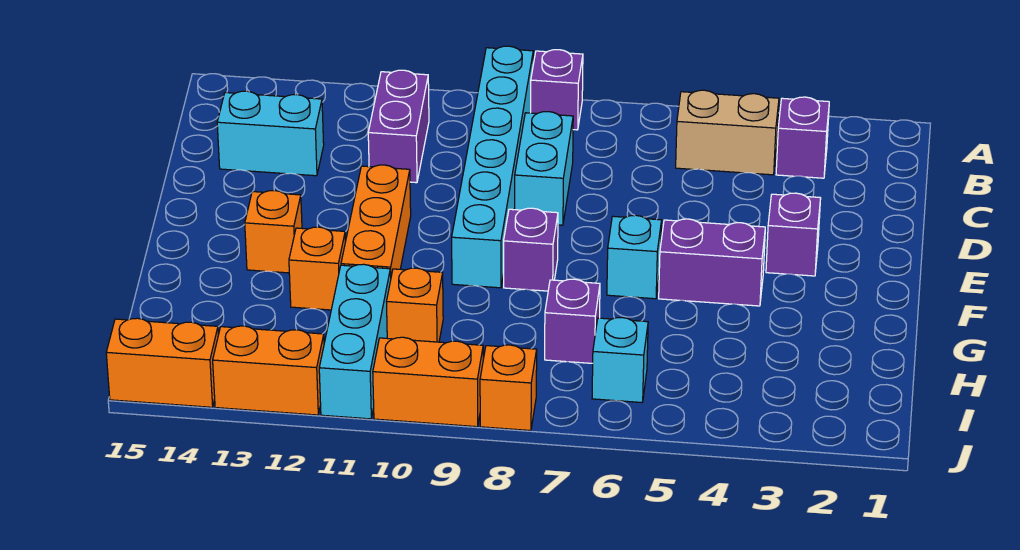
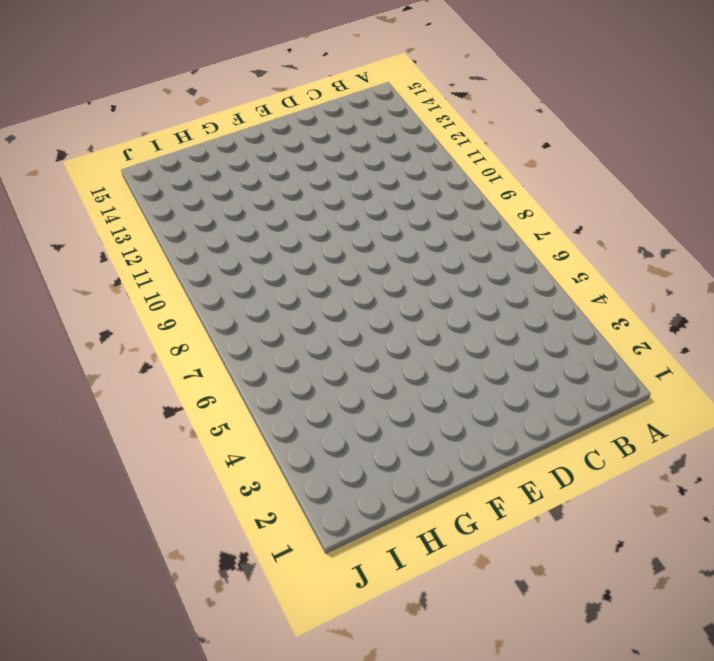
none -> purple brick A8 level 1
none -> cyan brick A9:F9 level 1
none -> purple brick B3 level 1

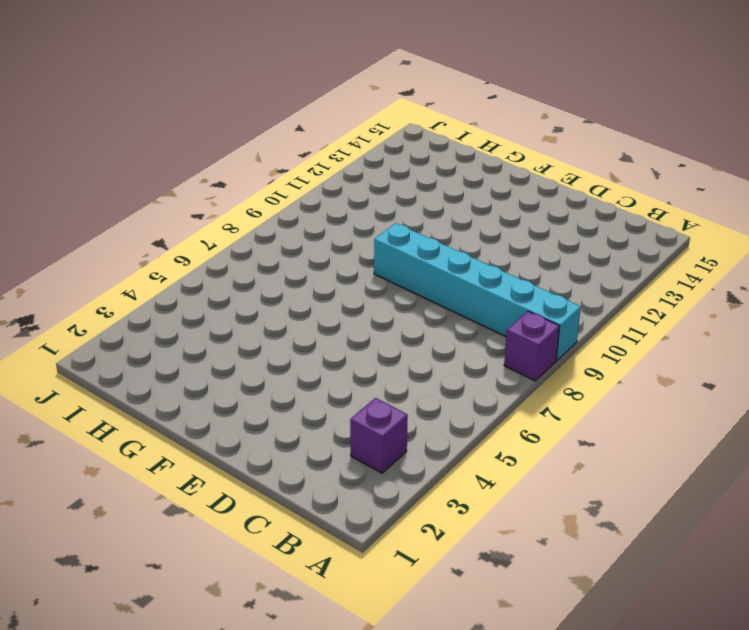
none -> tan brick B4:B5 level 1
none -> purple brick B11:C11 level 1
none -> cyan brick C8:D8 level 1

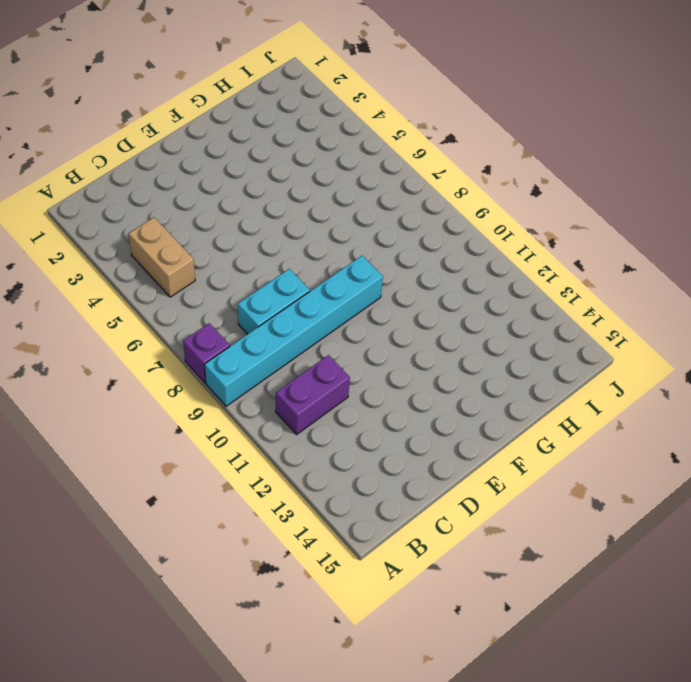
none -> purple brick B3 level 1
none -> cyan brick C13:C14 level 1
none -> purple brick E3 level 1

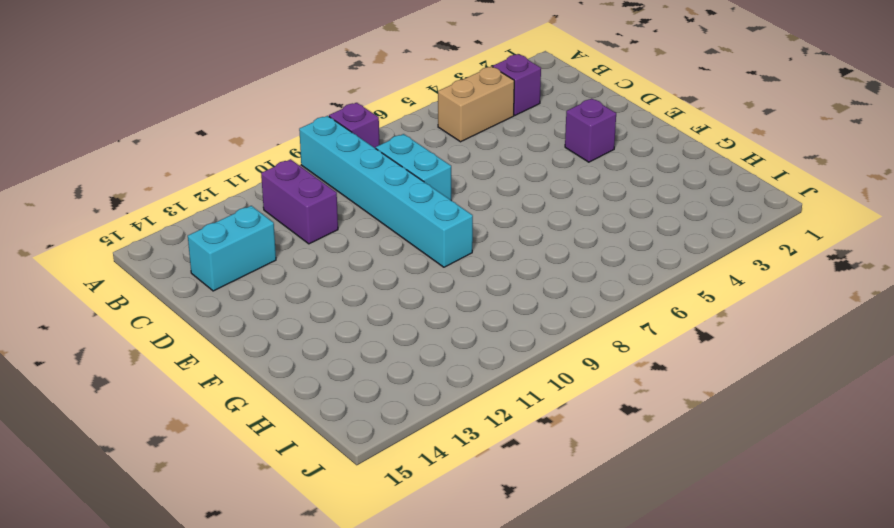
none -> orange brick E11:G11 level 1
none -> purple brick F4:F5 level 1
none -> cyan brick F6 level 1

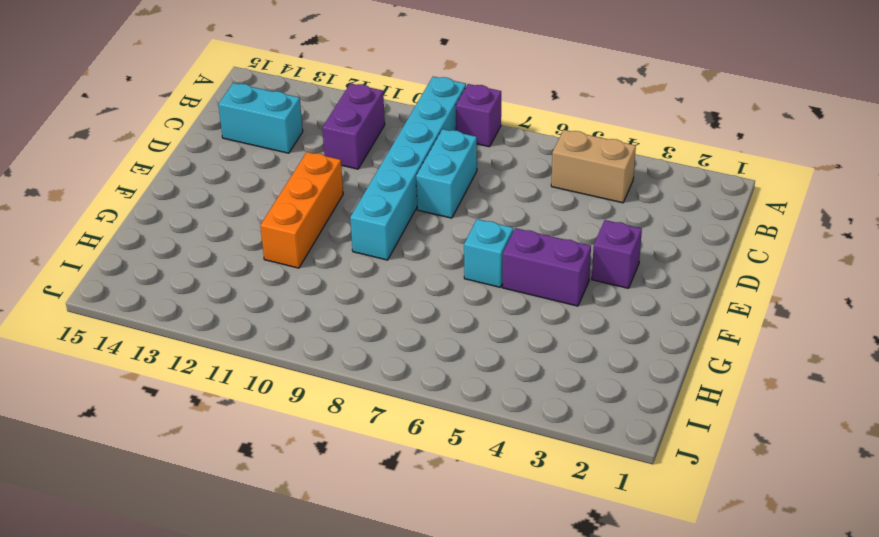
none -> purple brick B3 level 1
none -> purple brick F8 level 1
none -> orange brick F13 level 1

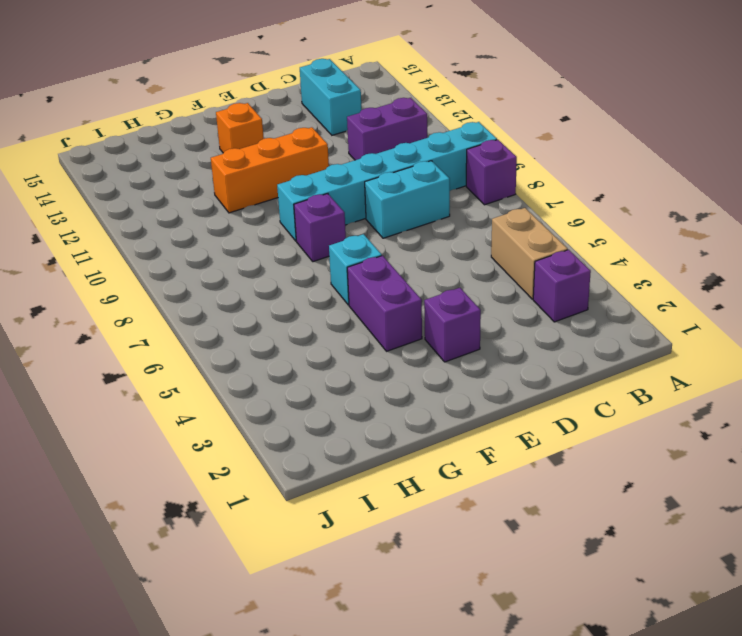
none -> orange brick G12 level 1
none -> purple brick H7 level 1
none -> orange brick H10 level 1

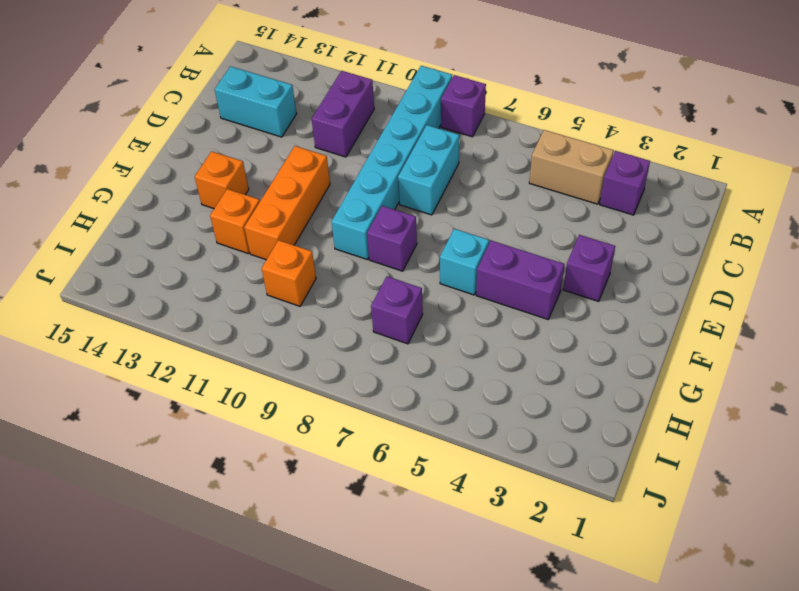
none -> cyan brick H11:J11 level 1
none -> cyan brick I6 level 1
none -> orange brick J8 level 1

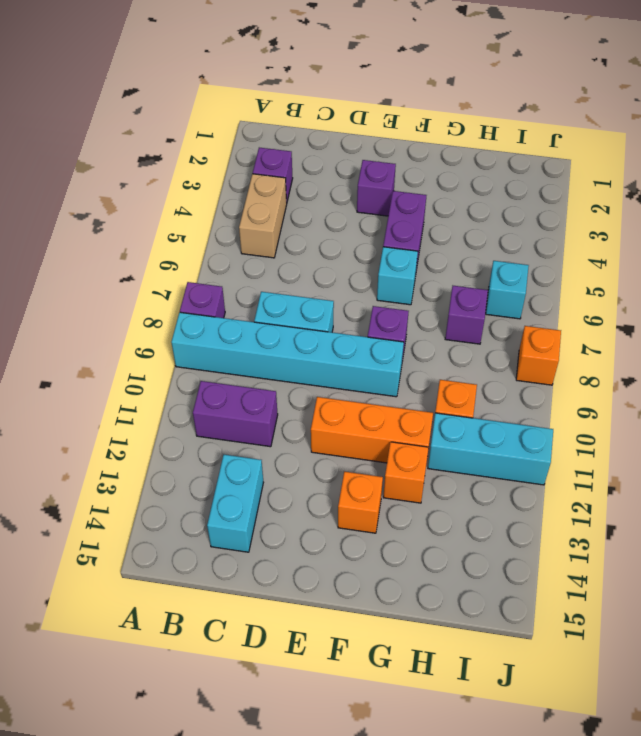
none -> orange brick J9:J10 level 1
none -> orange brick J12:J13 level 1
none -> orange brick J14:J15 level 1

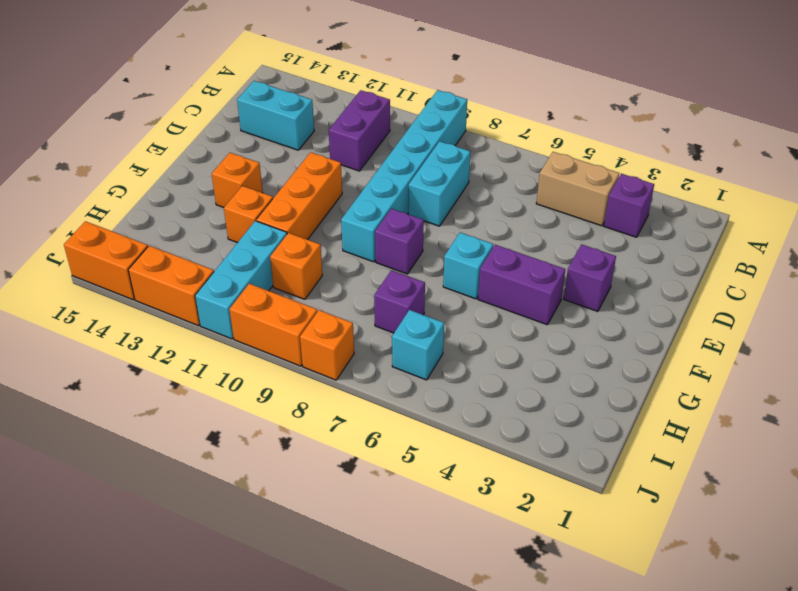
none -> purple brick A8 level 1

